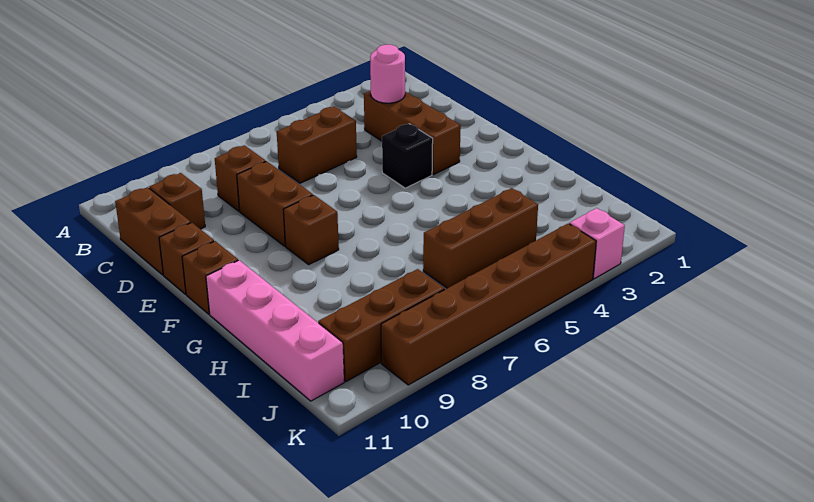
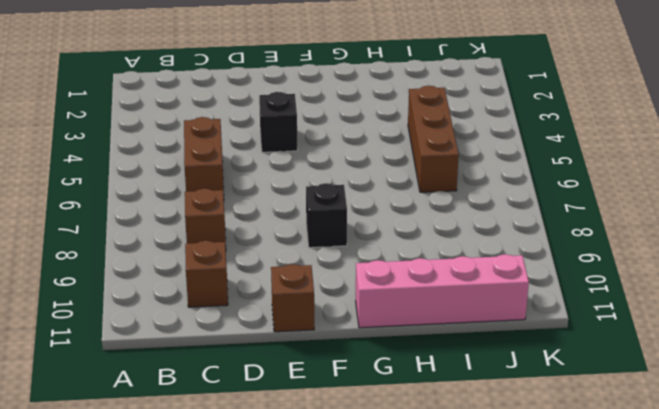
black brick F8 level 1 -> brown brick F8 level 1
none -> brown brick C3:E3 level 1
none -> brown brick C11:D11 level 1
none -> brown brick D8:E8 level 1

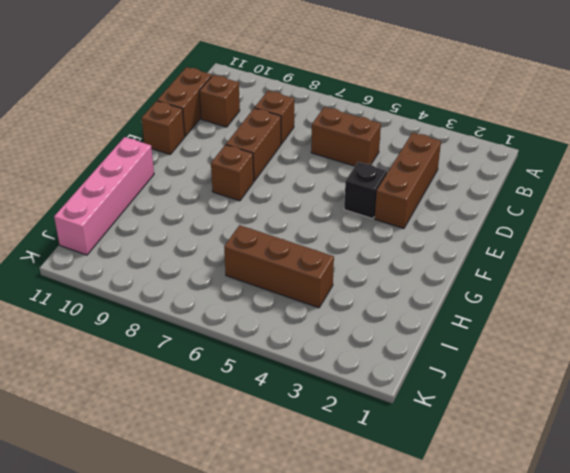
none -> brown brick F11 level 1
none -> brown brick J8:J10 level 1
none -> pink brick K3 level 1

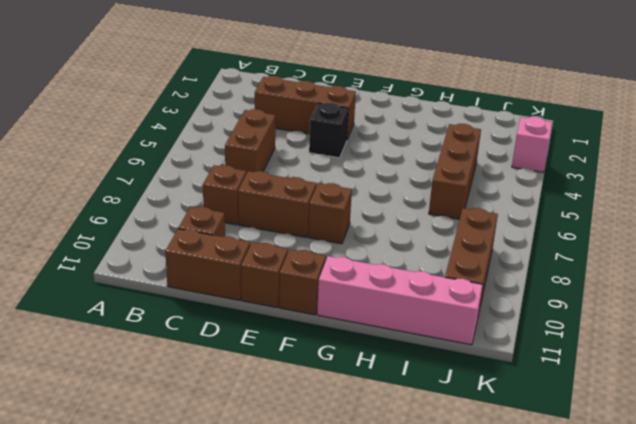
none -> brown brick K4:K9 level 1
none -> pink round brick C3 level 2

